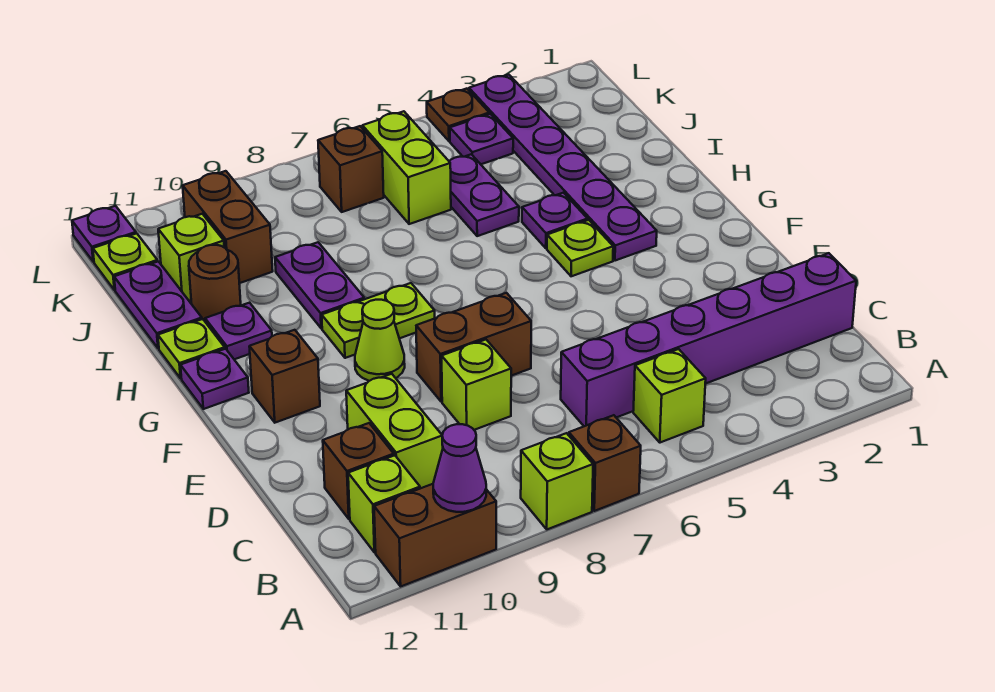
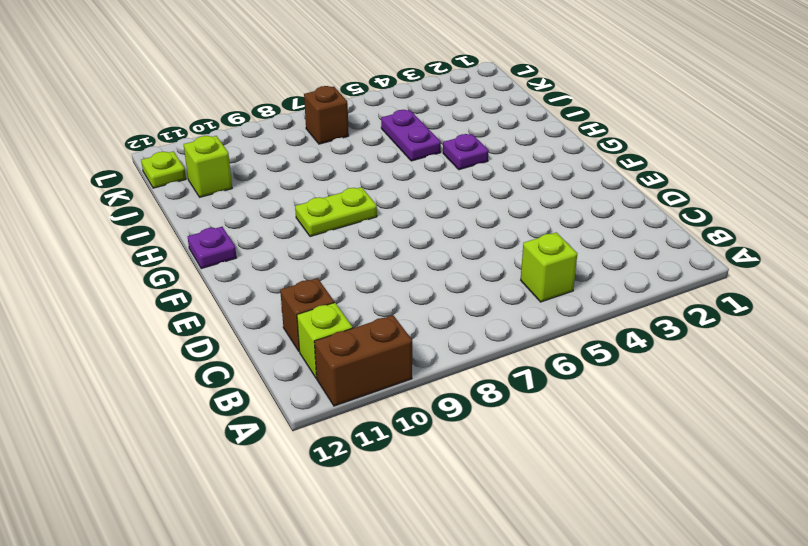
none -> brown brick A7 level 1
none -> lime brick A8 level 1
none -> purple brick C1:C6 level 1
none -> lime brick C10:D10 level 1

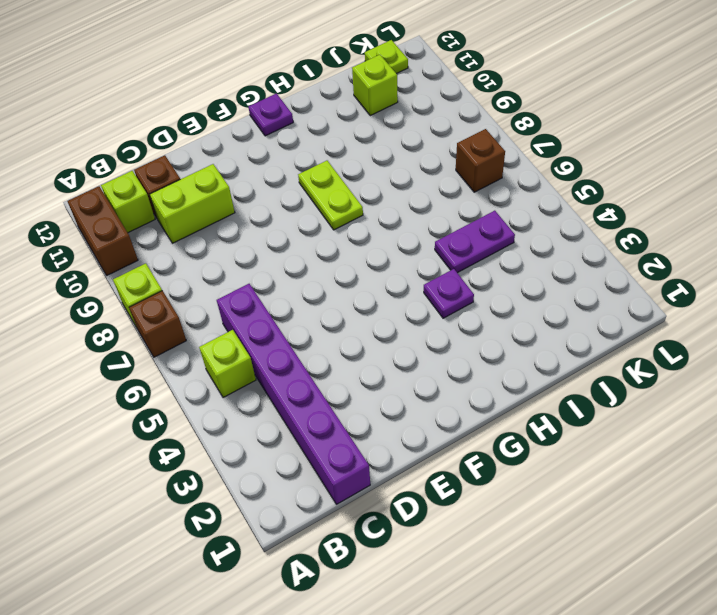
none -> lime brick D8 level 1
none -> brown brick E7:E8 level 1
none -> lime cone F9 level 1
none -> brown brick F11 level 1

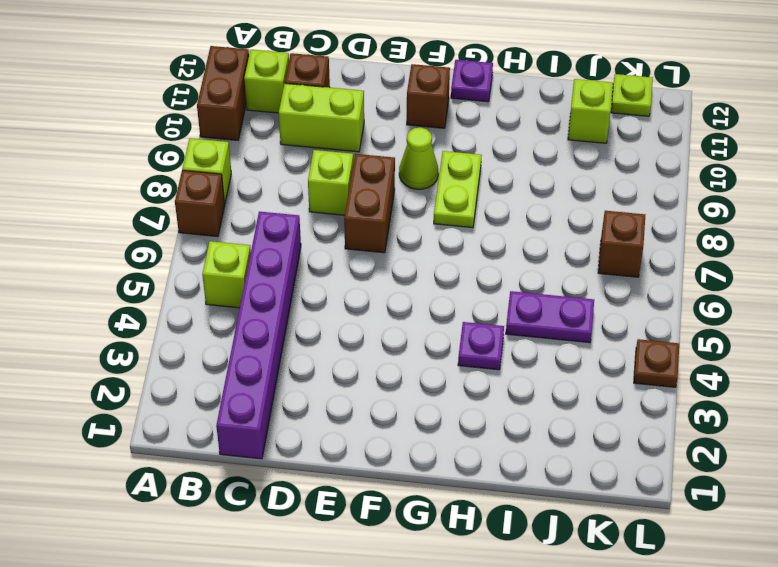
none -> purple plate G3:L3 level 1
none -> lime plate G4 level 1
none -> purple plate H9:I9 level 1
none -> purple plate H11 level 1

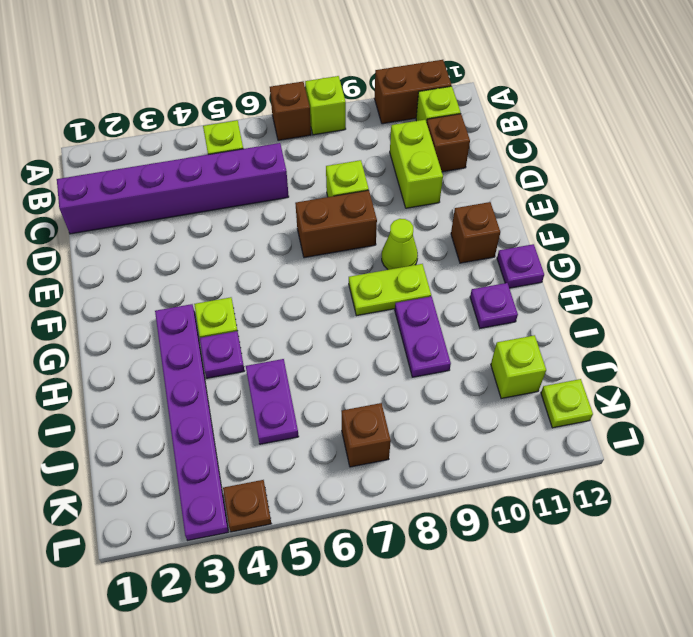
none -> lime plate H12 level 1
none -> brown round brick I11 level 1
none -> purple plate I12:J12 level 1
none -> lime brick J6:K6 level 1

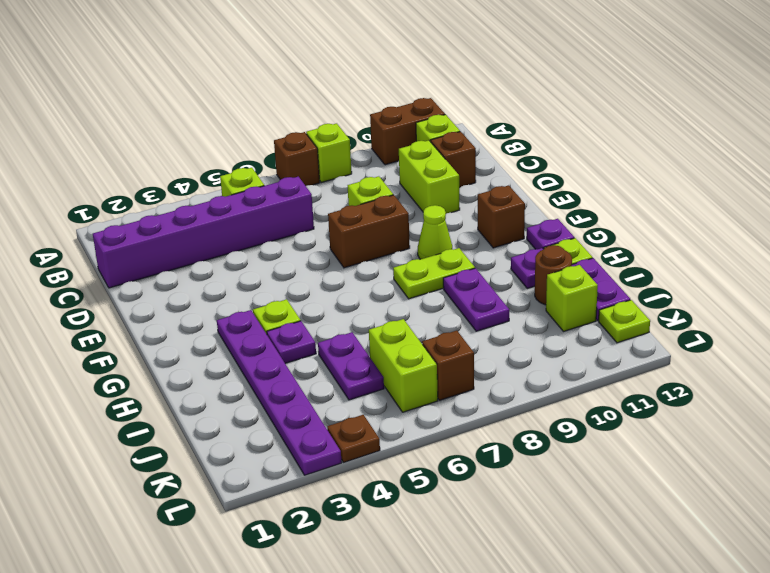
none -> brown brick J10:K10 level 1
none -> purple plate K4 level 1
none -> purple plate L12 level 1
none -> purple cone A10 level 2

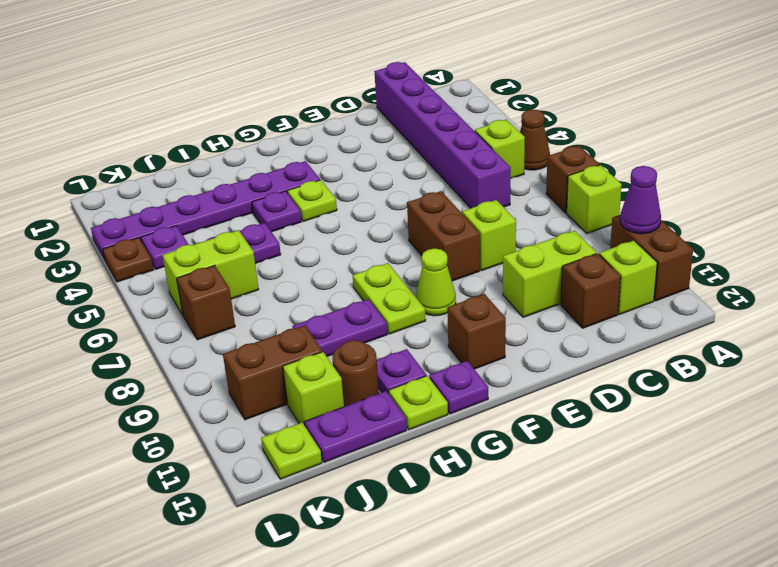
brown cone A5 level 1 -> none
none -> purple plate L12 level 1

